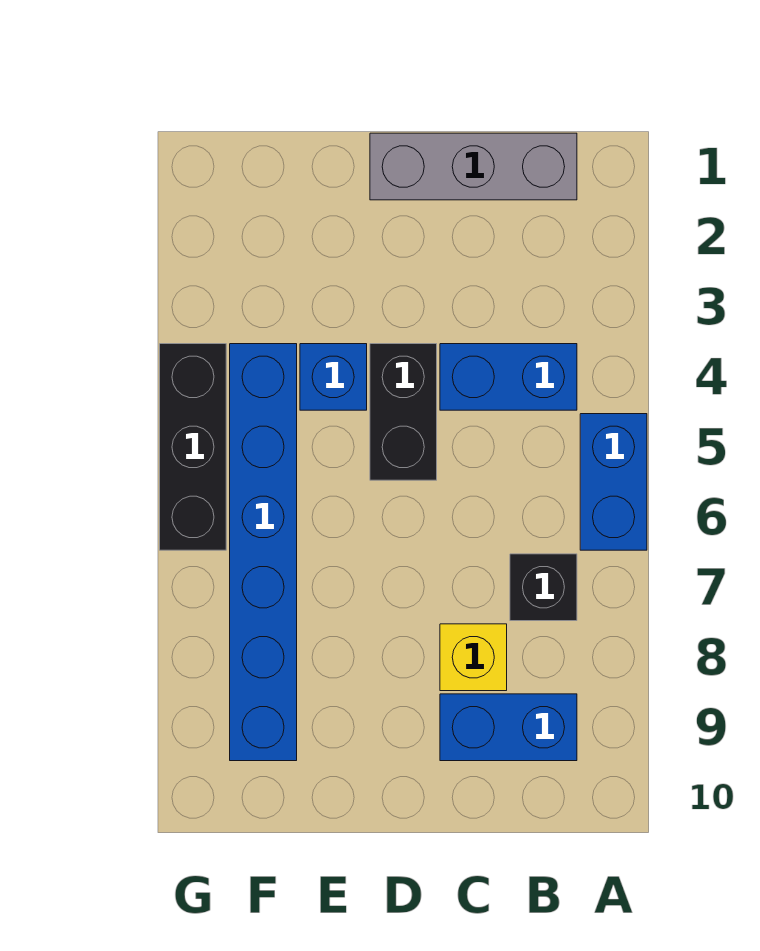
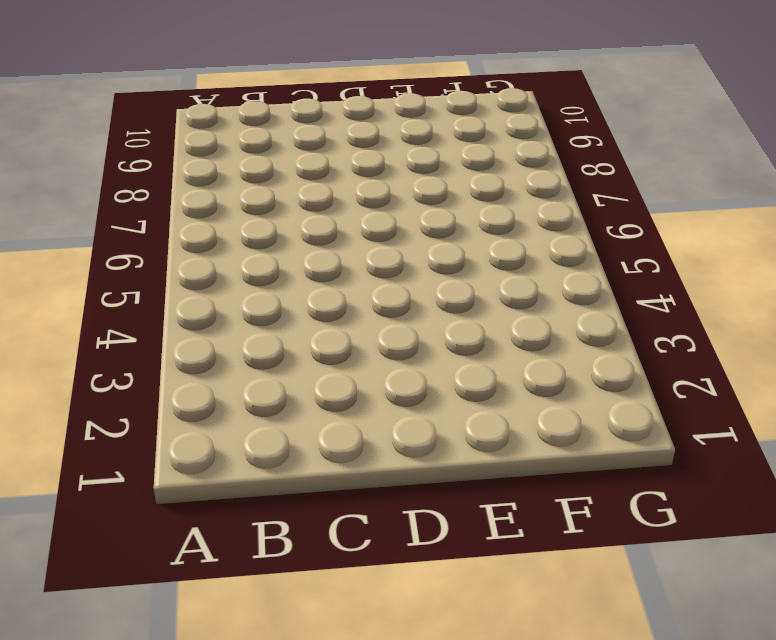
none -> blue brick A5:A6 level 1
none -> grey brick B1:D1 level 1

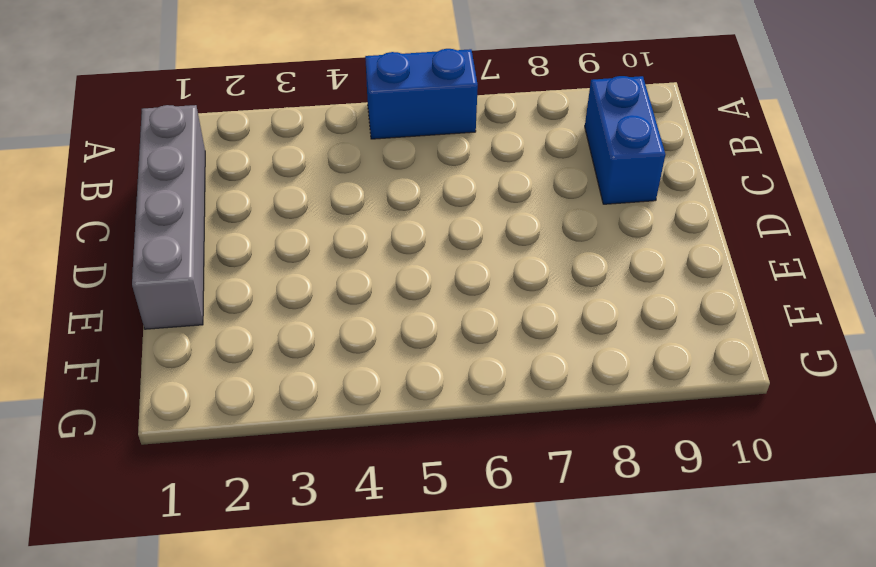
grey brick B1:E1 level 1 -> grey brick B1:D1 level 1
none -> blue brick B4:C4 level 1
none -> black brick B7 level 1

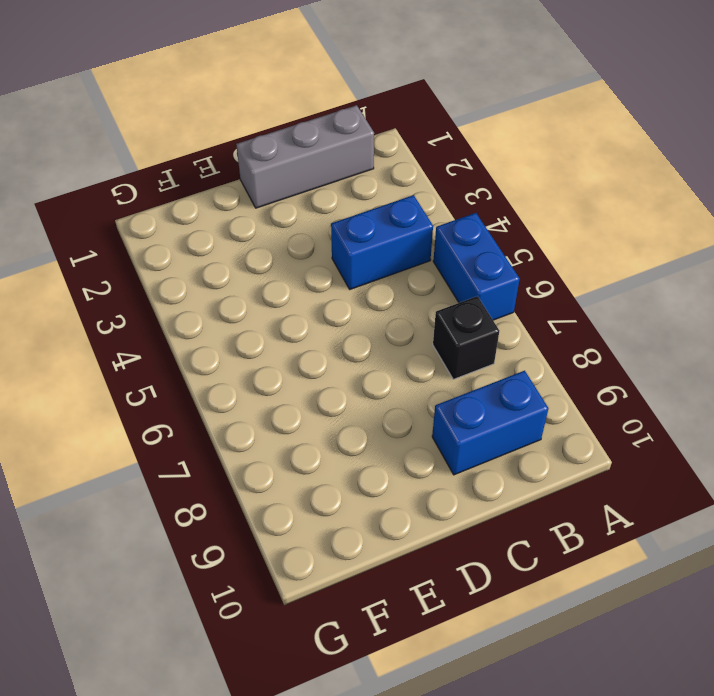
none -> yellow brick C8 level 1
none -> black brick D4:D5 level 1

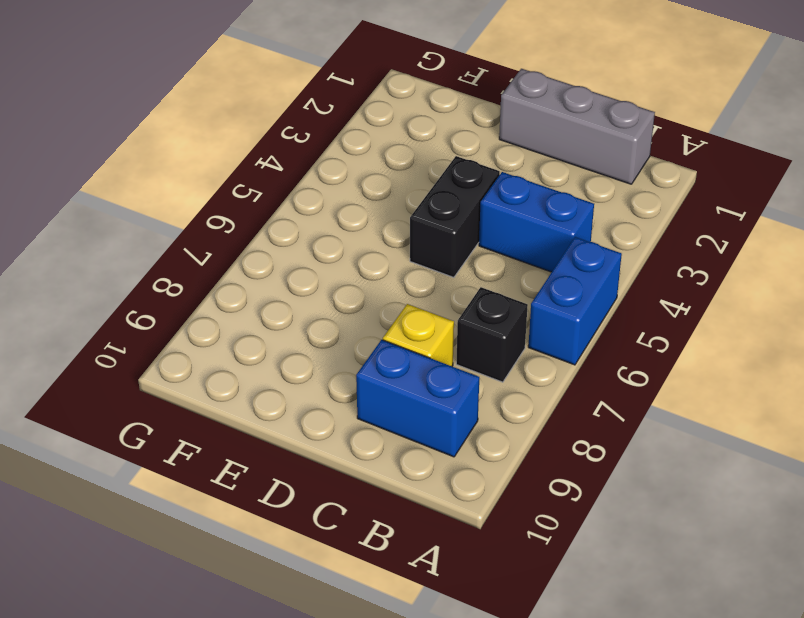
none -> blue brick E4 level 1
none -> blue brick F4:F9 level 1

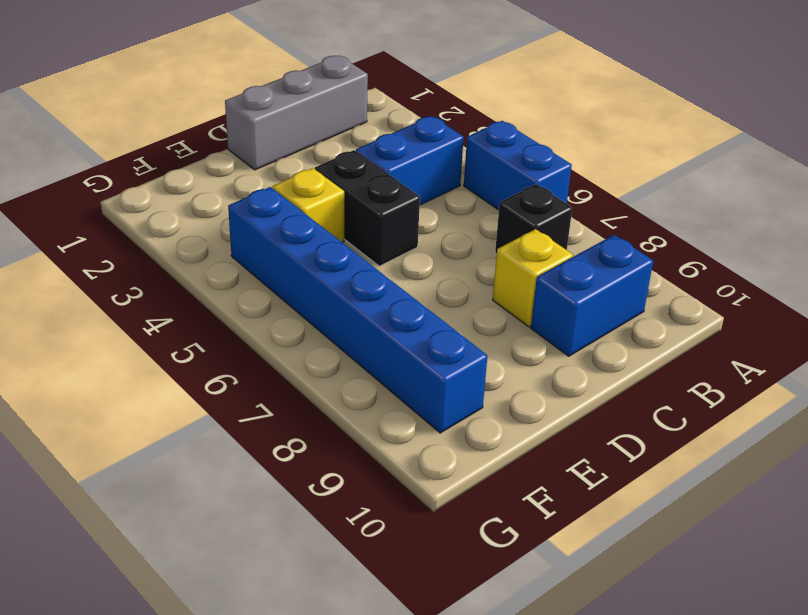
yellow brick E4 level 1 -> blue brick E4 level 1
none -> black brick G4:G6 level 1

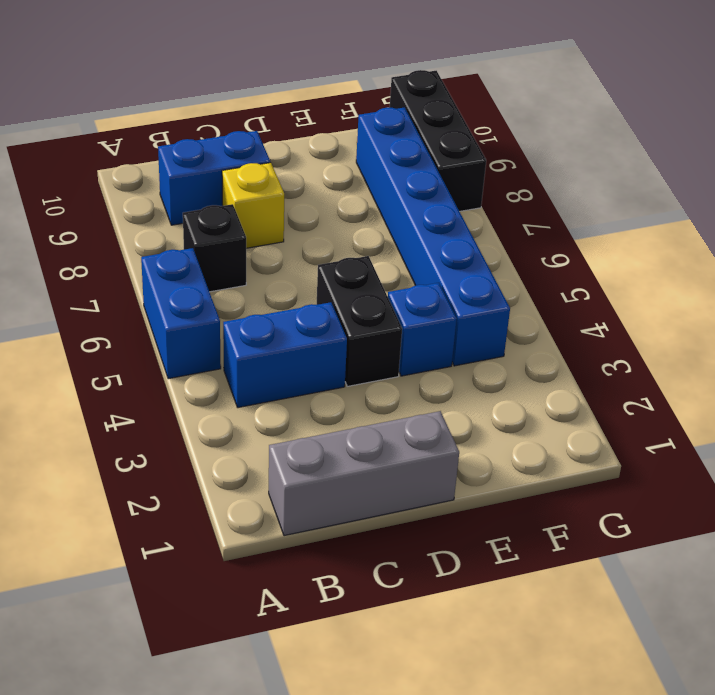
black brick G8:G10 level 1 -> black brick G4:G6 level 1

